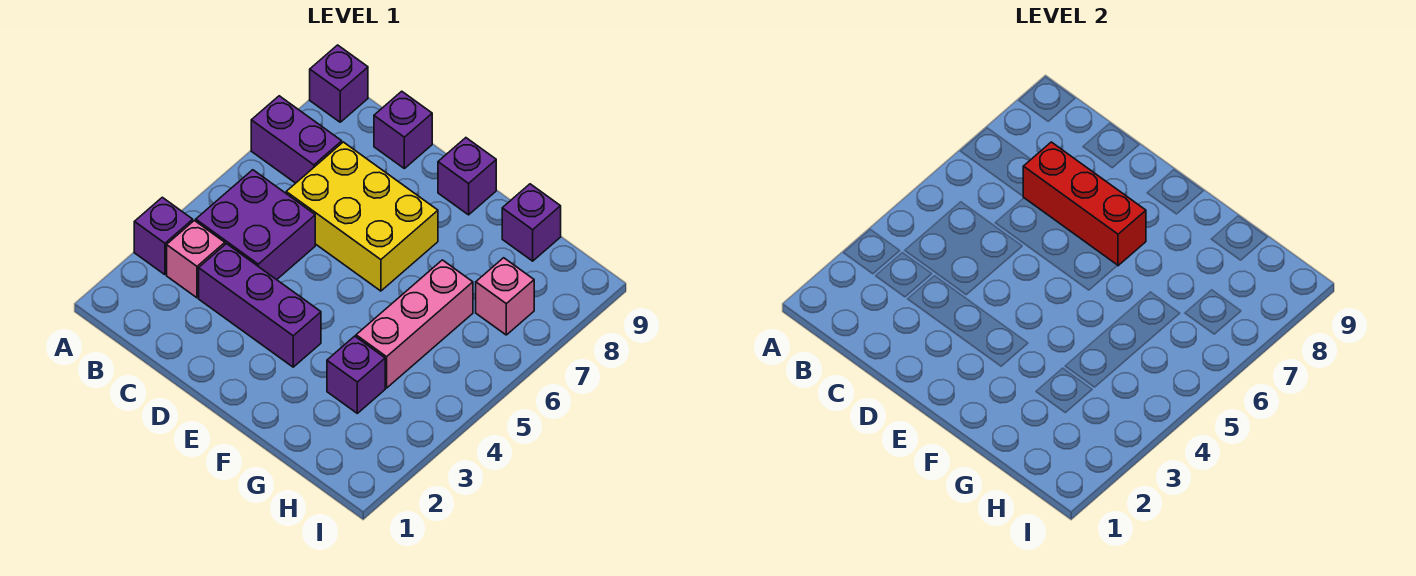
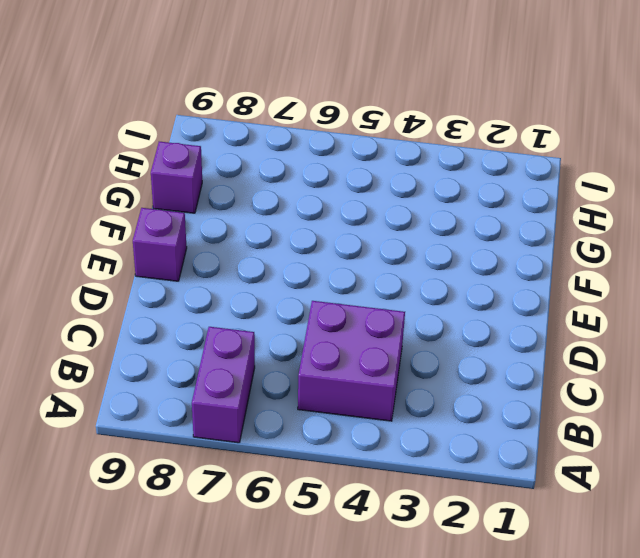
none -> purple brick A3 level 1
none -> purple brick A9 level 1
none -> pink brick B3 level 1

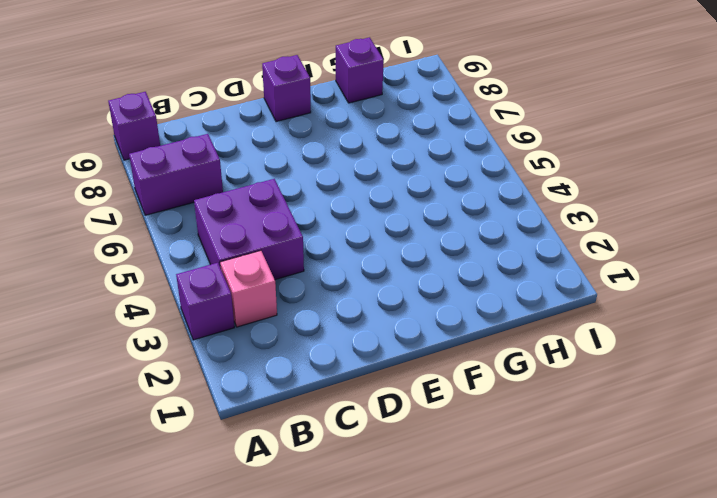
none -> purple brick C3:E3 level 1
none -> yellow brick C6:E7 level 1
none -> purple brick C9 level 1

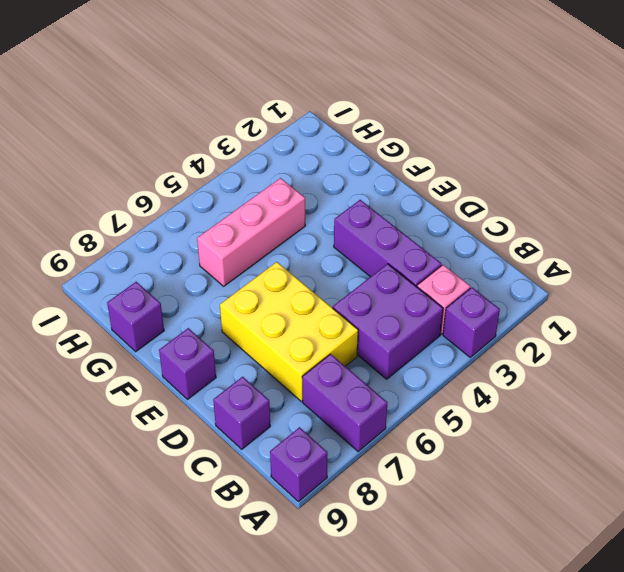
none -> purple brick G3 level 1
none -> pink brick H7 level 1
none -> red brick C7:E7 level 2

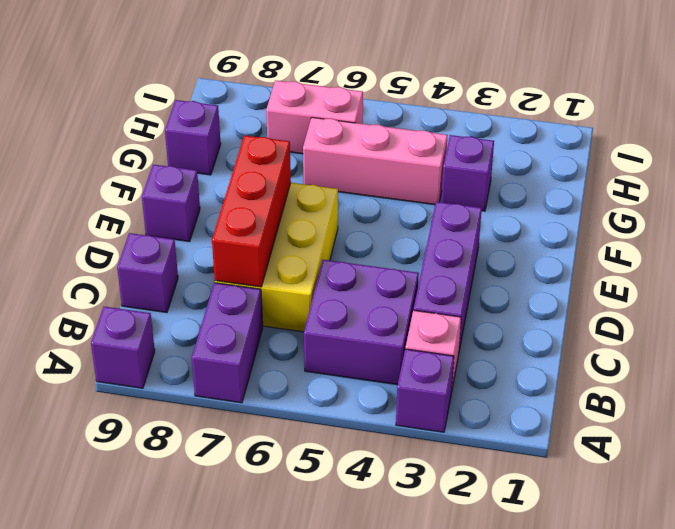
pink brick H6:H7 level 1 -> pink brick H7 level 1

